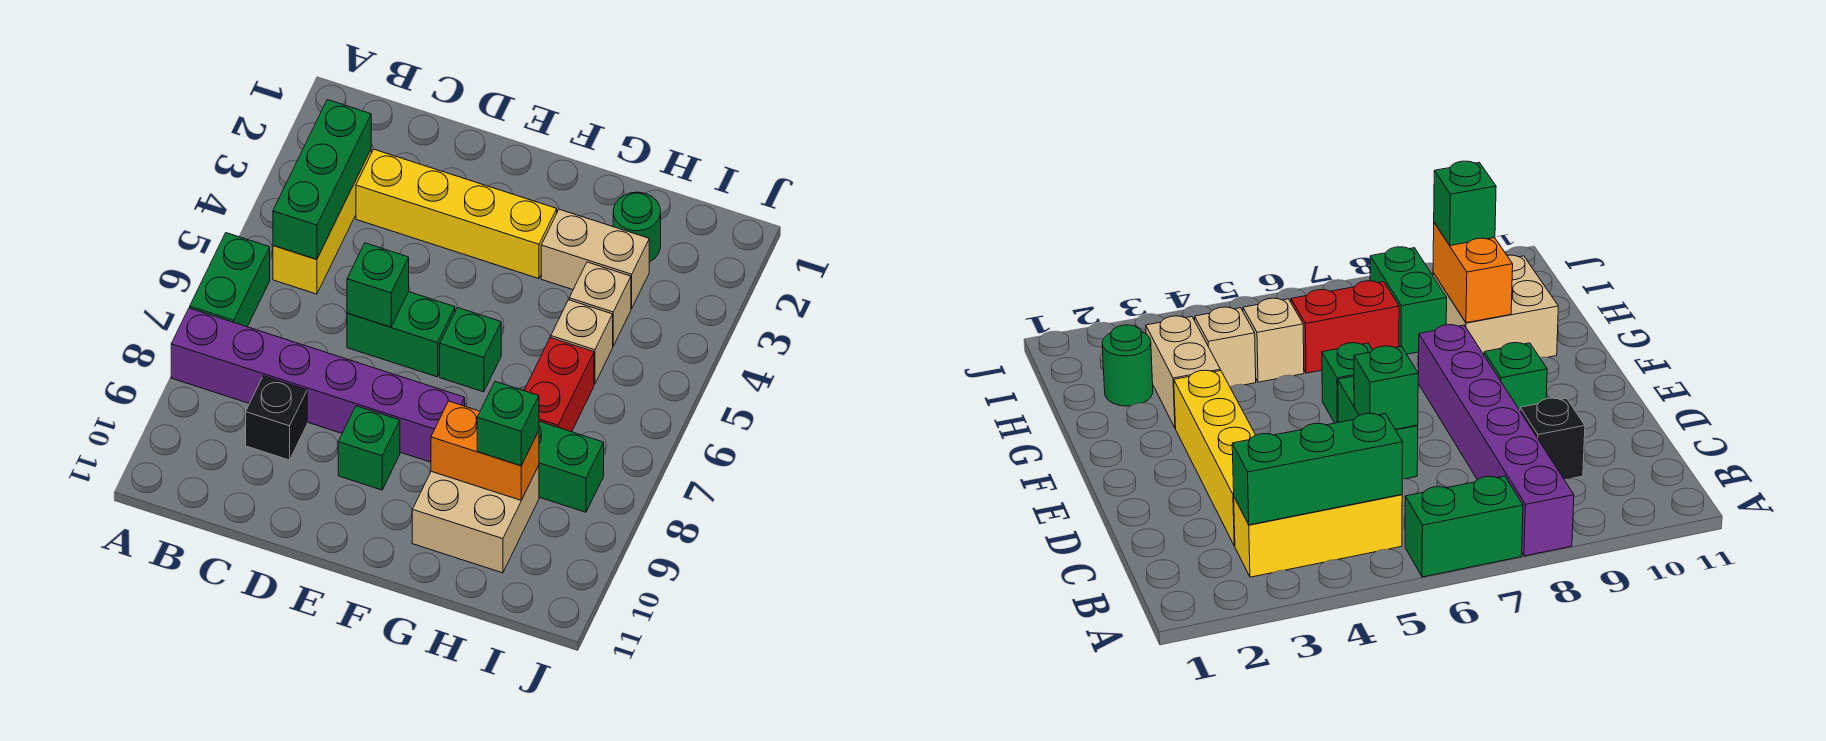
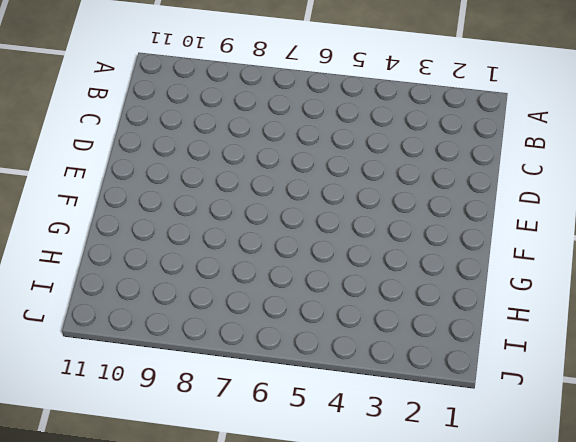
none -> green brick A6:A7 level 1
none -> purple brick A8:F8 level 1
none -> yellow brick B3:B5 level 1

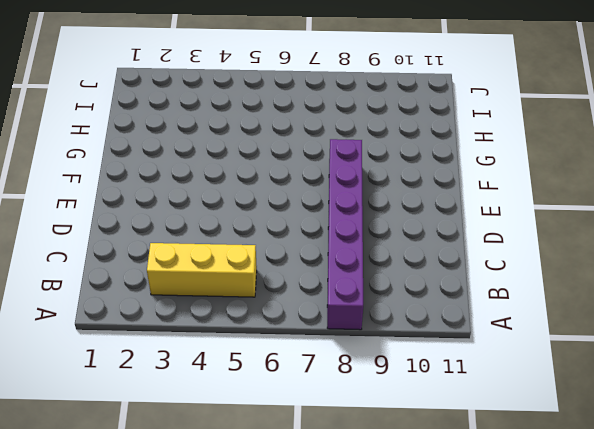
none -> green brick A6:A7 level 1
none -> yellow brick C3:F3 level 1
none -> black brick C9 level 1

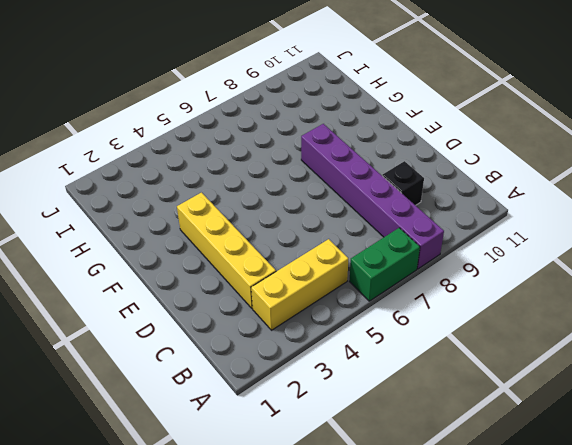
none -> green brick D6:E6 level 1
none -> green brick E9 level 1
none -> green brick F6 level 1

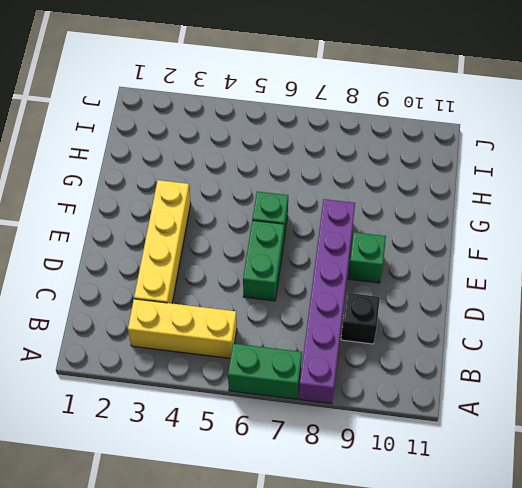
none -> tan brick G3:H3 level 1
none -> tan brick G9:H10 level 1
none -> green round brick H2 level 1

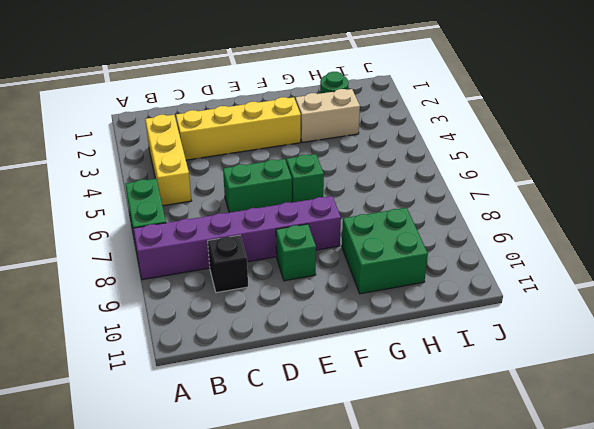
green brick G9:H10 level 1 -> tan brick G9:H10 level 1
none -> tan brick H4 level 1
none -> tan brick H5 level 1
none -> red brick H6:H7 level 1

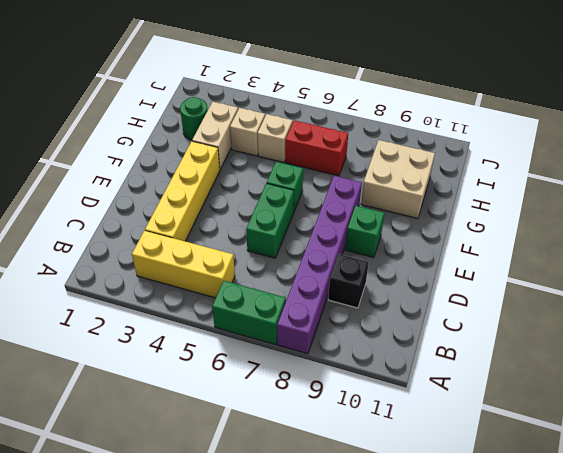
none -> green brick H8:I8 level 1
none -> green brick B3:B5 level 2
none -> green brick D6 level 2

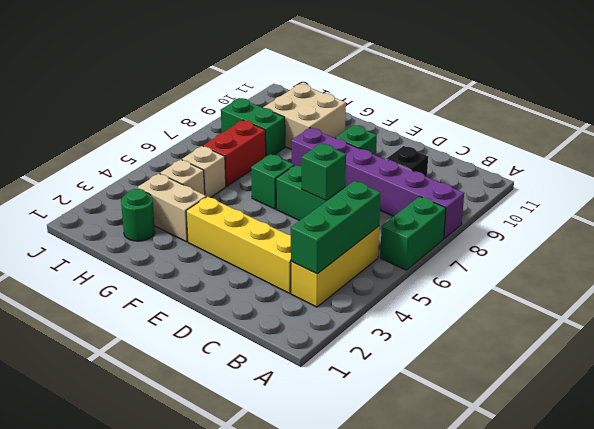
none -> orange brick G9:H9 level 2
none -> green brick H9 level 3

